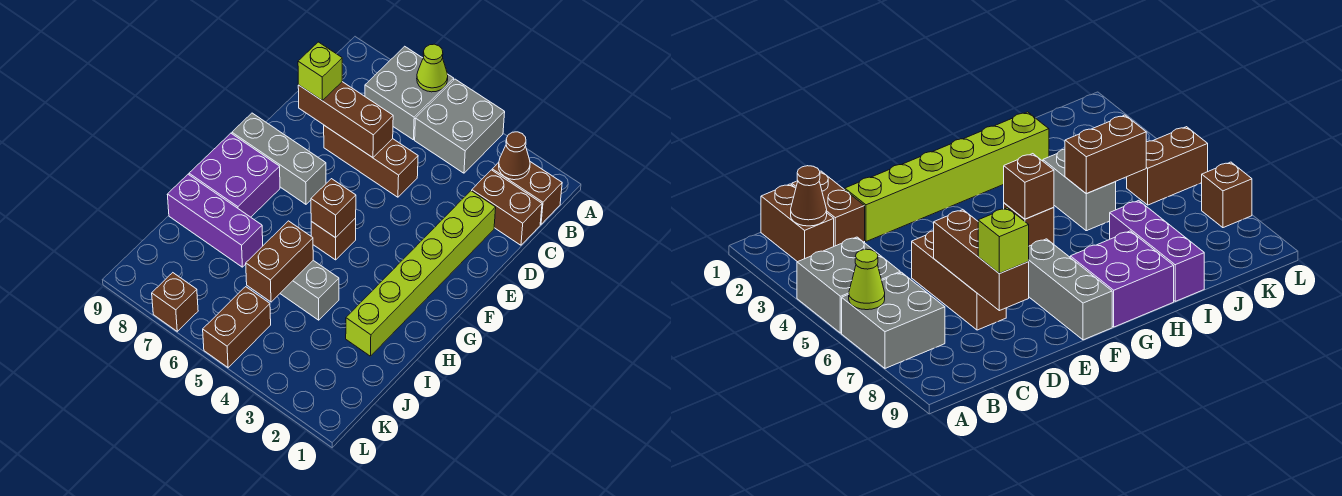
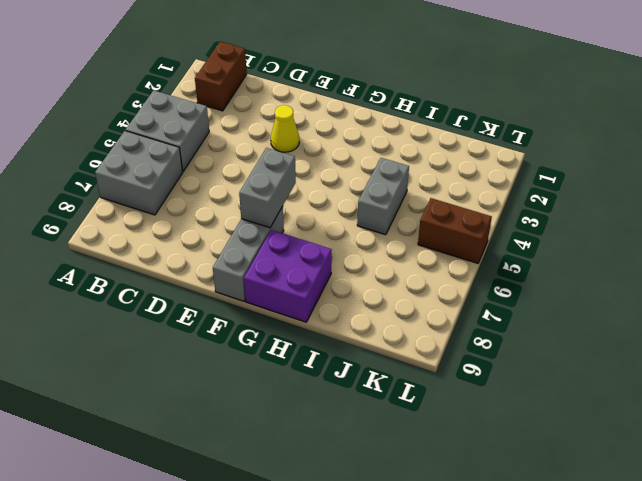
yellow cone E3 level 1 -> none
grey brick F6:F7 level 2 -> none
none -> brown brick C1:C2 level 1
none -> lime brick D2:I2 level 1
none -> brown brick D5:D7 level 1

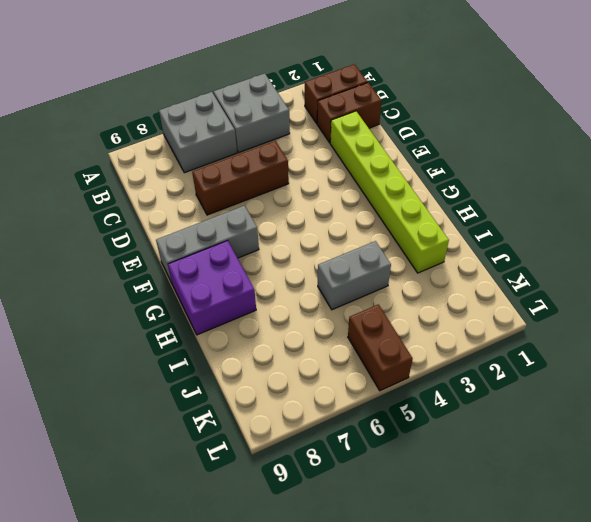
none -> brown brick G5 level 1
none -> purple brick I7:I9 level 1
none -> brown brick L7 level 1

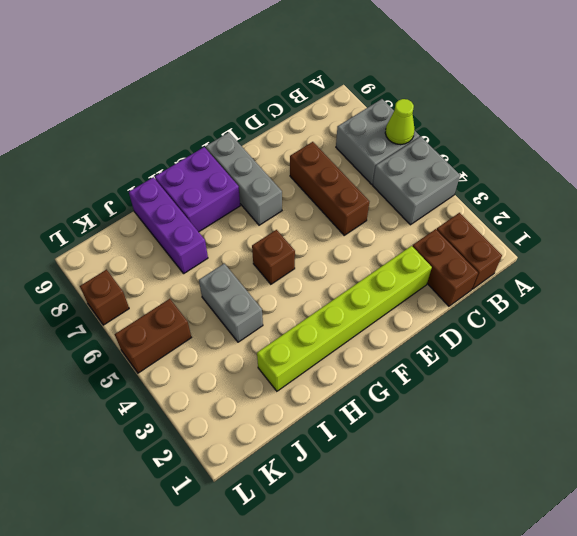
none -> brown cone B2 level 2
none -> brown brick D6:D8 level 2
none -> brown brick G5 level 2

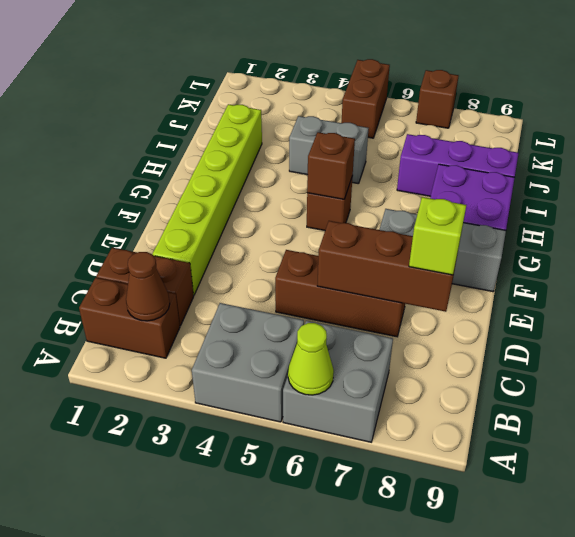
none -> brown brick I5:J5 level 2

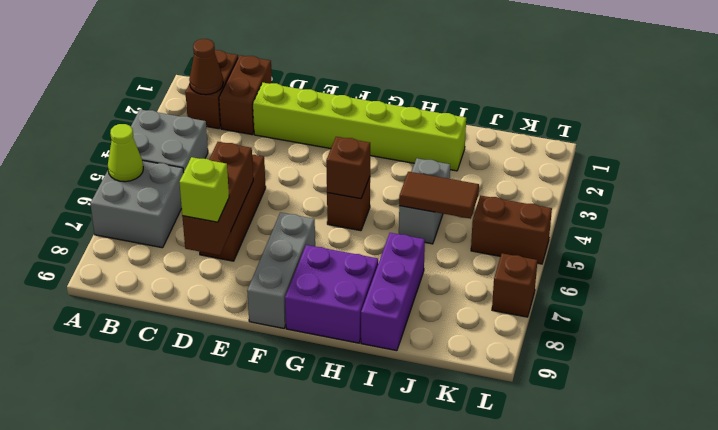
brown tile I5:J5 level 2 -> brown brick I5:J5 level 2

